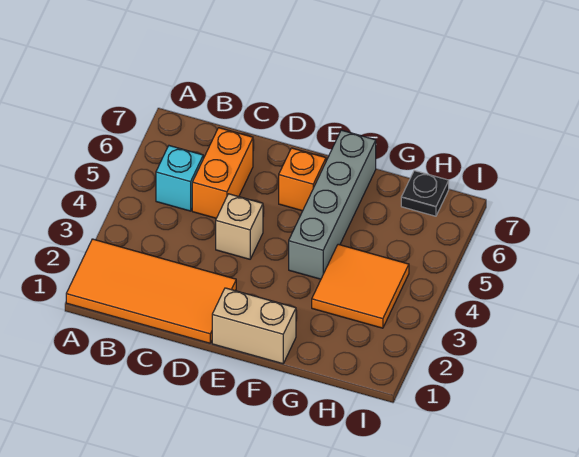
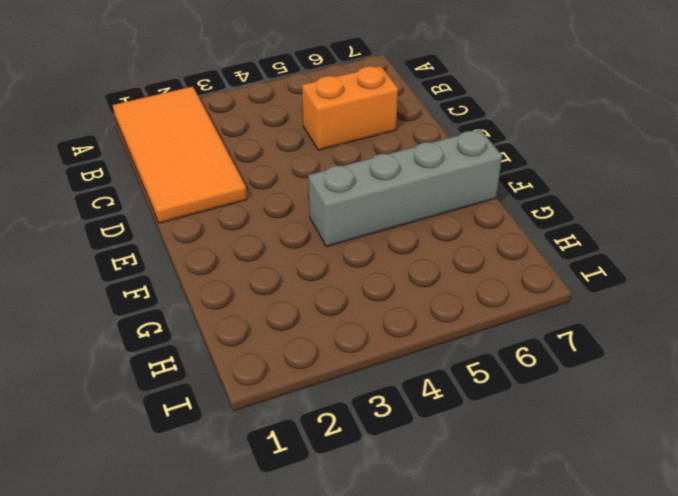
none -> cyan brick B5 level 1
none -> tan brick D4 level 1

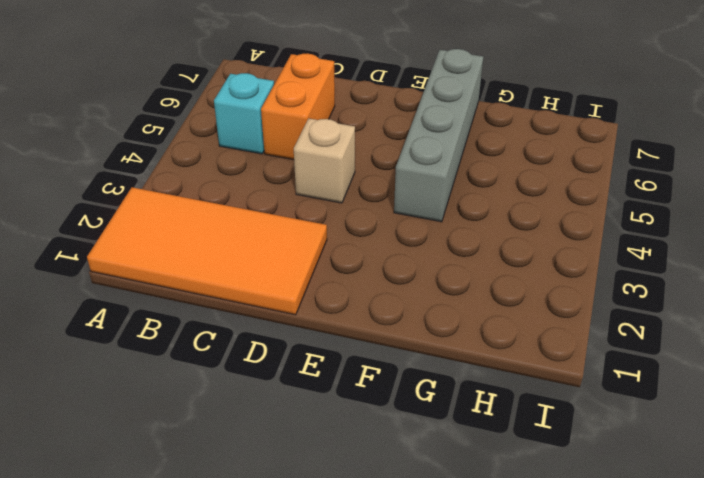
none -> tan brick E1:F1 level 1
none -> orange brick E6 level 1

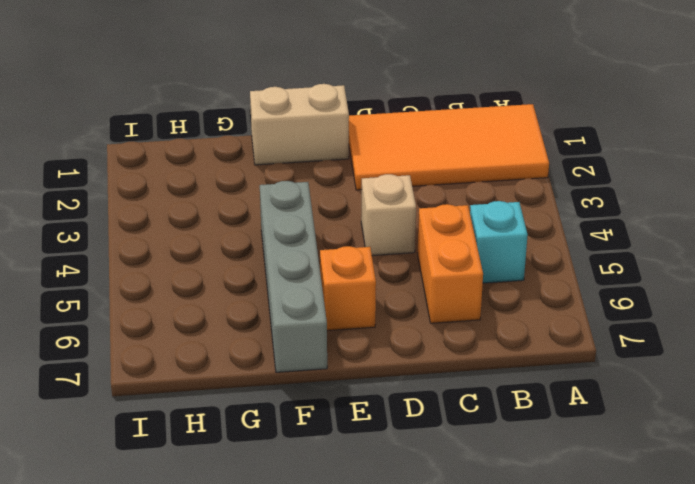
none -> orange tile G3:H4 level 1
none -> black plate H7 level 1

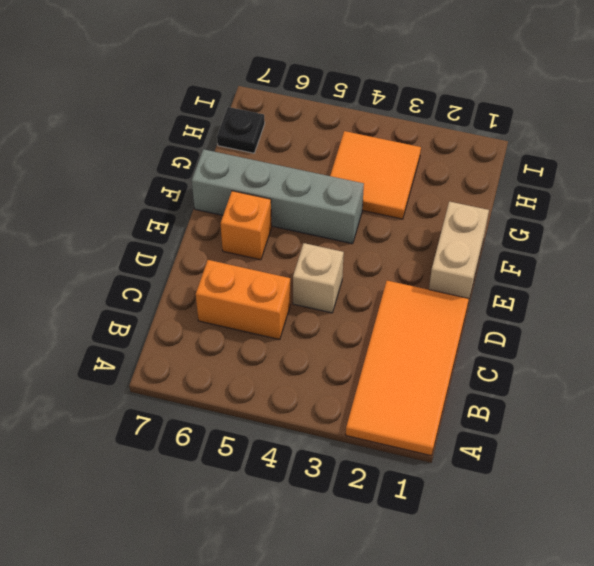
none -> cyan brick B5 level 1

